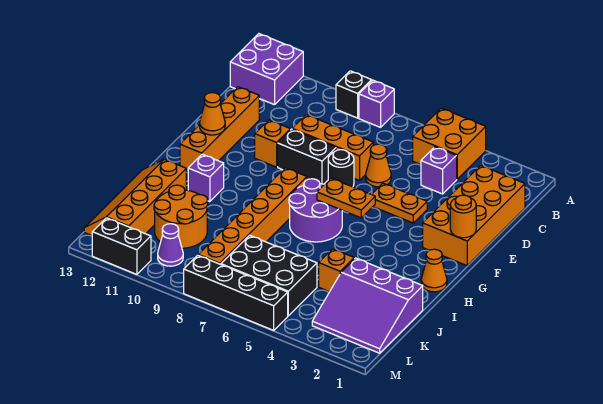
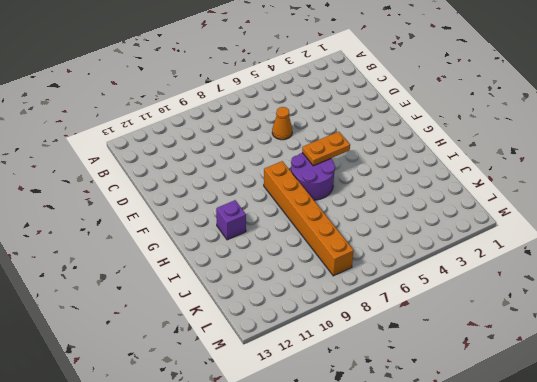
none -> orange brick A4:B5 level 1
none -> purple brick A8 level 1
none -> black brick A9 level 1

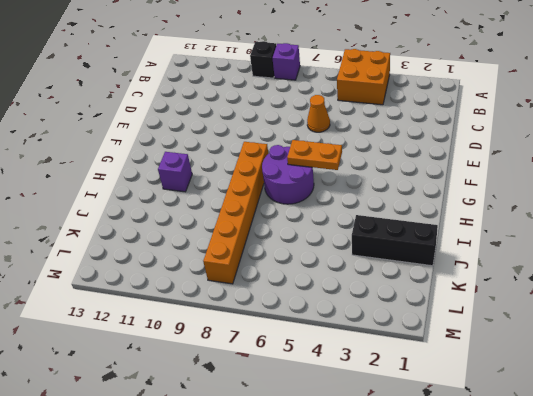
black brick J1:J3 level 1 -> purple slope J1:L3 level 1 top J
none -> purple brick A12:B13 level 1
none -> orange brick C1:F2 level 1
none -> purple brick C4 level 1

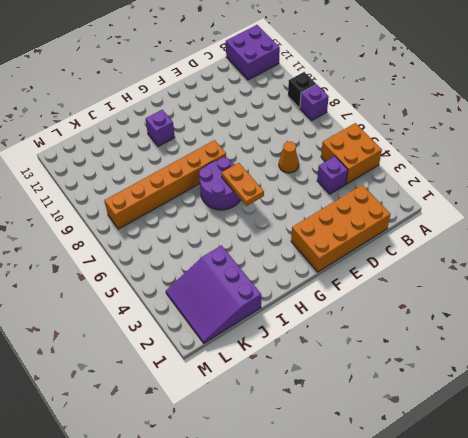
none -> orange brick D7:D9 level 1
none -> orange brick D12:G12 level 1
none -> orange plate E4:E5 level 1

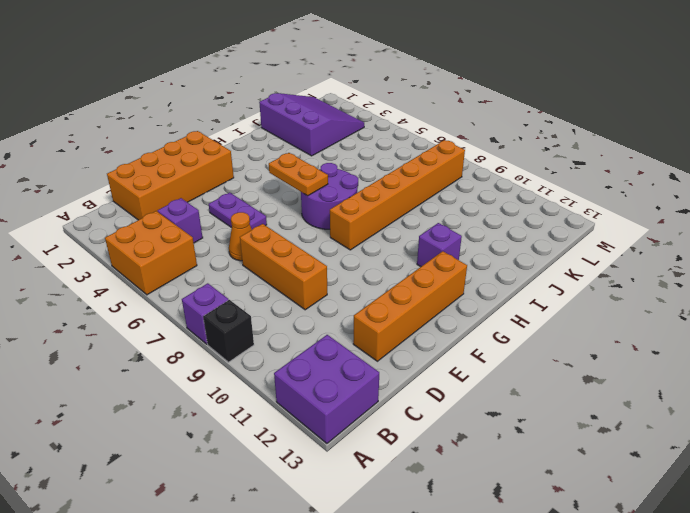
purple plate E4:E5 level 1 -> orange plate E4:E5 level 1
none -> black round brick E7 level 1
none -> black brick E8:E9 level 1
none -> orange brick E10 level 1

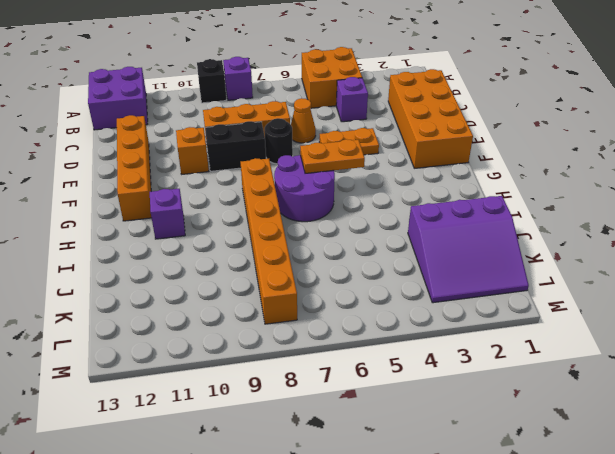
none -> orange cone H1 level 1
none -> orange slope I12:L13 level 1 top 12
none -> orange brick J4 level 1

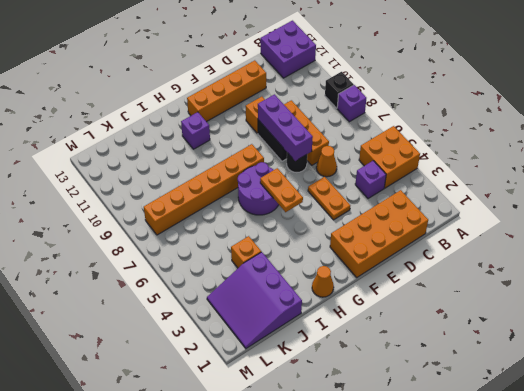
purple brick E7:E9 level 2 -> none
none -> orange slope I12:L13 level 1 top 12
none -> orange round brick J10:K11 level 1
none -> black brick K5:L7 level 1

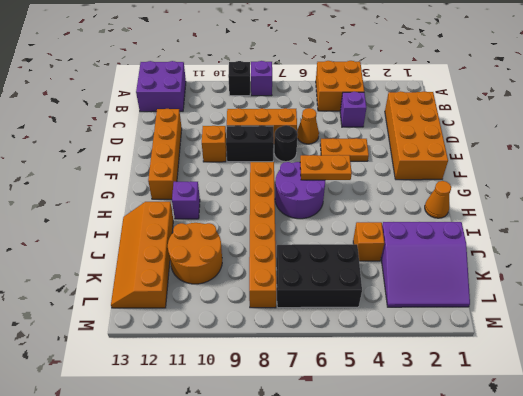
none -> purple cone L10 level 1
none -> black brick M5:M8 level 1
none -> black brick M11:M12 level 1

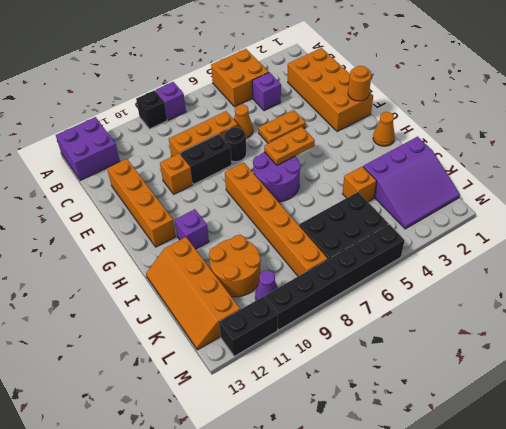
black brick M5:M10 level 1 -> black brick M5:M8 level 1
none -> orange cone F12 level 2

